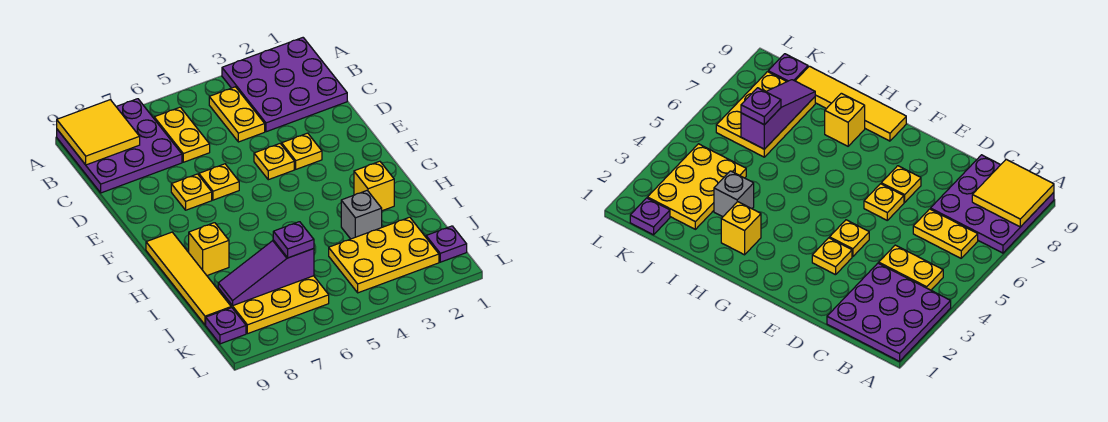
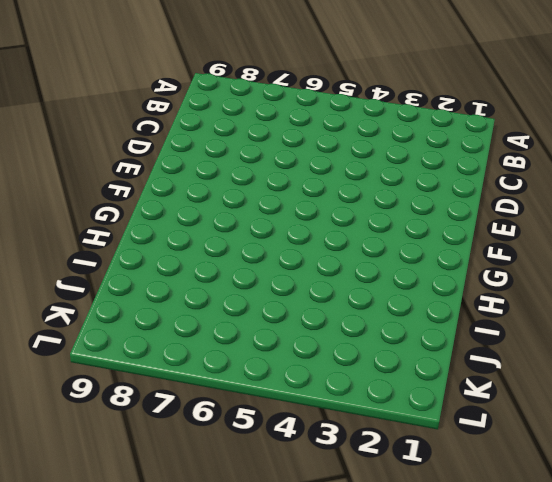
none -> purple plate A1:C3 level 1
none -> purple plate A7:C9 level 1
none -> yellow plate B4:C4 level 1

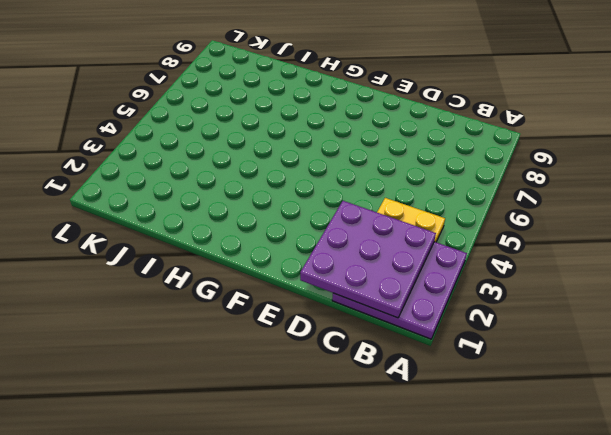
purple plate B1:D3 level 2 -> purple plate A7:C9 level 1
none -> yellow plate B6:C6 level 1
none -> yellow plate E3 level 1
none -> yellow plate E4 level 1

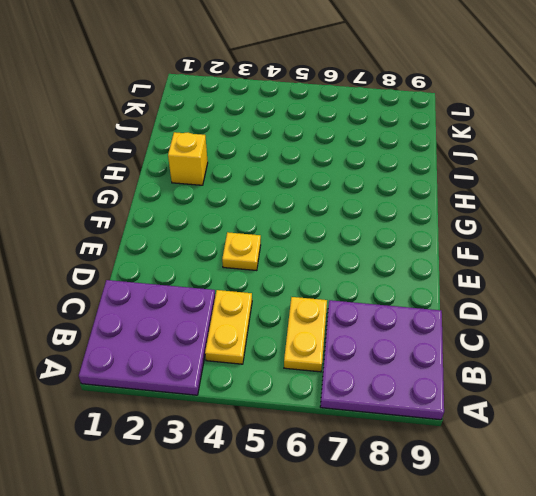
none -> yellow plate E3 level 1
none -> yellow plate E6 level 1
none -> yellow plate E7 level 1

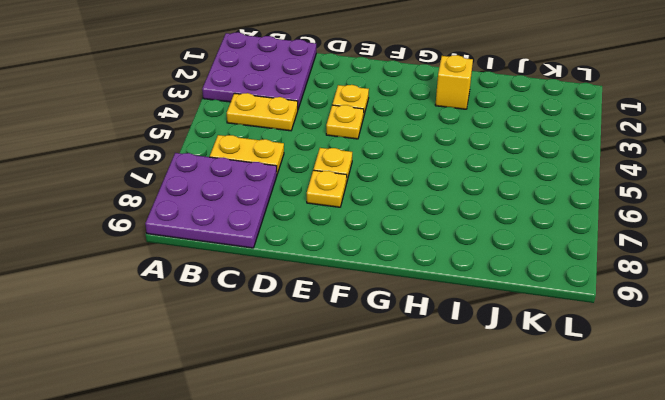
none -> yellow tile G9:J9 level 1
none -> yellow brick H8 level 1
none -> grey brick I3 level 1

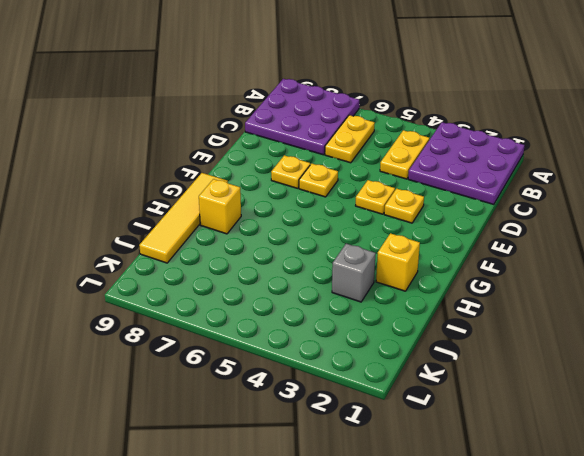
none -> yellow plate J2:K4 level 1
none -> yellow plate J6:K8 level 1
none -> purple plate K1 level 1

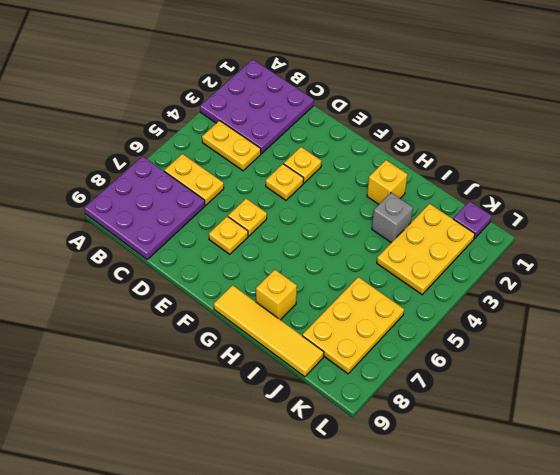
none -> purple plate K9 level 1
none -> yellow tile A8:B9 level 2
none -> purple slope J6:J8 level 2 top 6

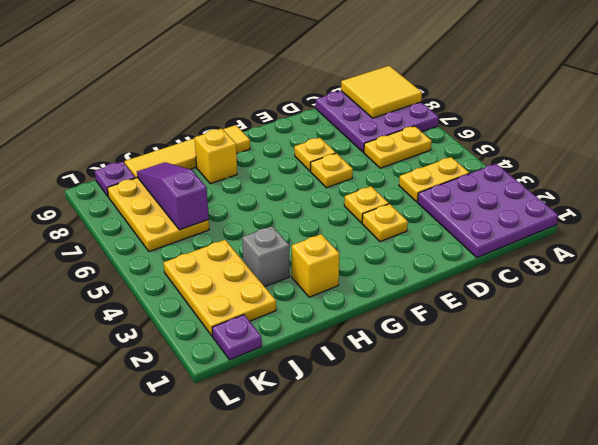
none -> purple plate J6 level 3

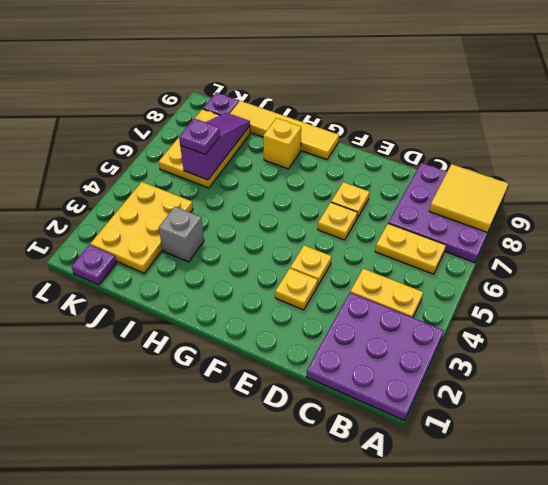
none -> yellow brick H2 level 1

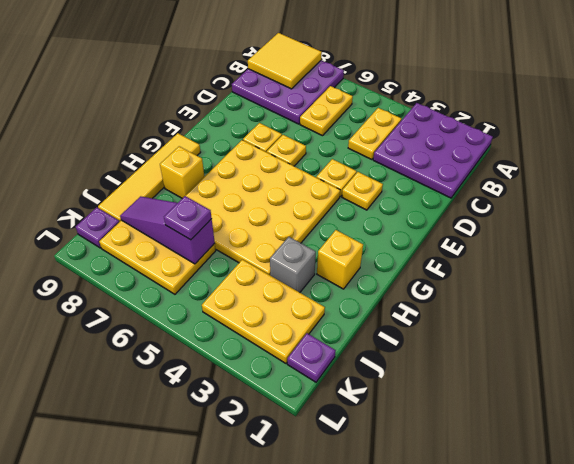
yellow plate F4:I7 level 1 -> none

